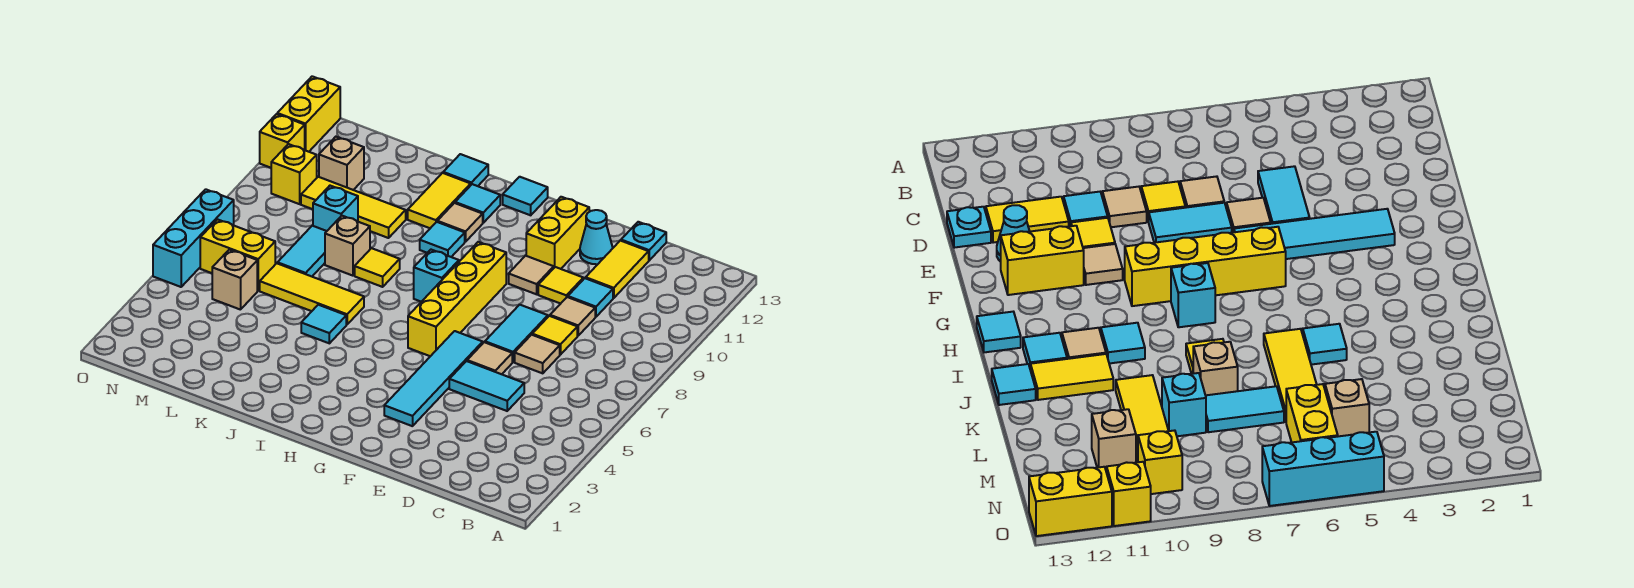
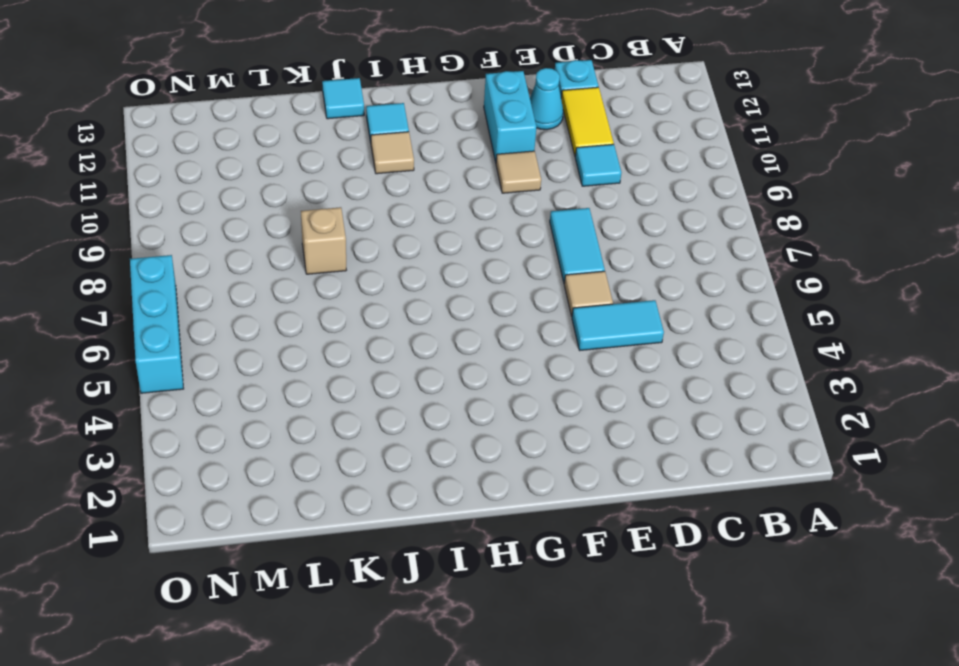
cyan brick F11:F12 level 1 -> yellow brick F11:F12 level 1
none -> tan tile D7 level 1
none -> yellow tile D8 level 1
none -> tan tile D9 level 1
none -> yellow tile E10 level 1

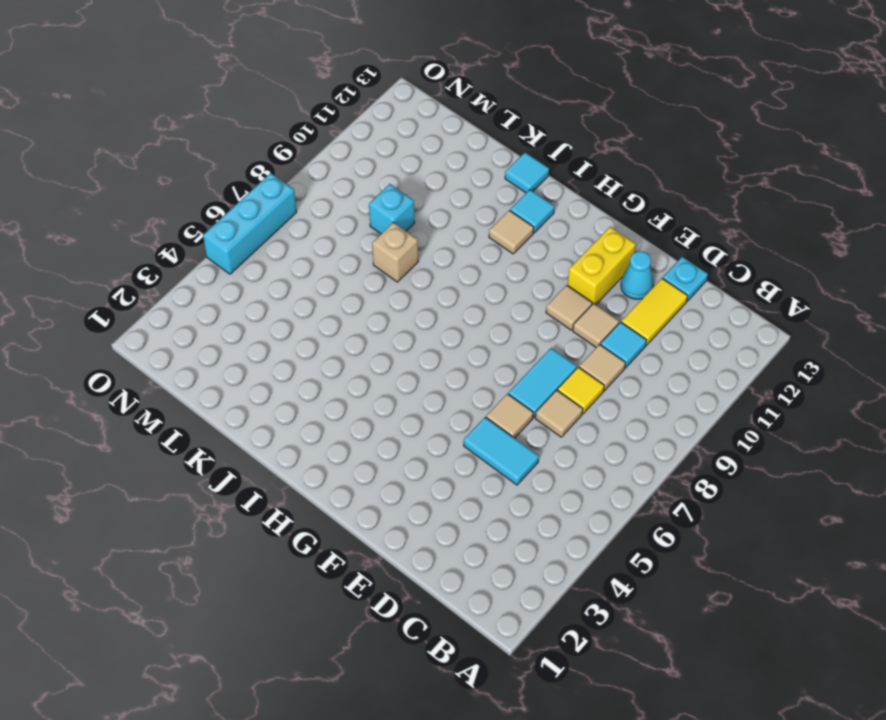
tan tile E10 level 1 -> yellow tile E10 level 1
none -> cyan tile F3:F6 level 1
none -> yellow brick G6:G9 level 1
none -> cyan brick H8 level 1
none -> cyan tile H13 level 1

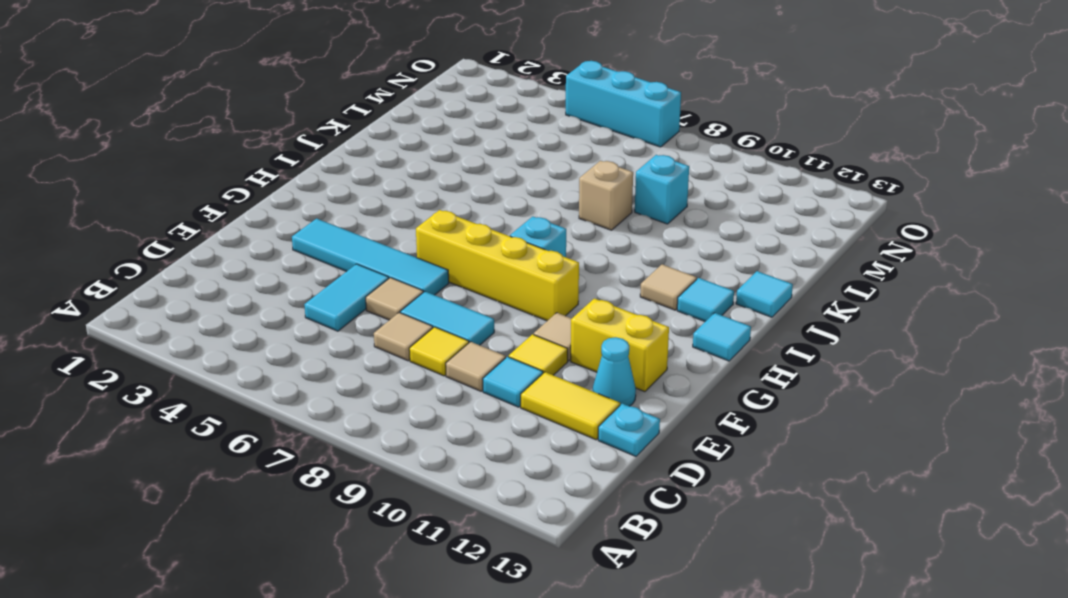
none -> cyan tile I10 level 1
none -> cyan tile J5 level 1
none -> yellow tile J6:L6 level 1
none -> yellow tile J8 level 1

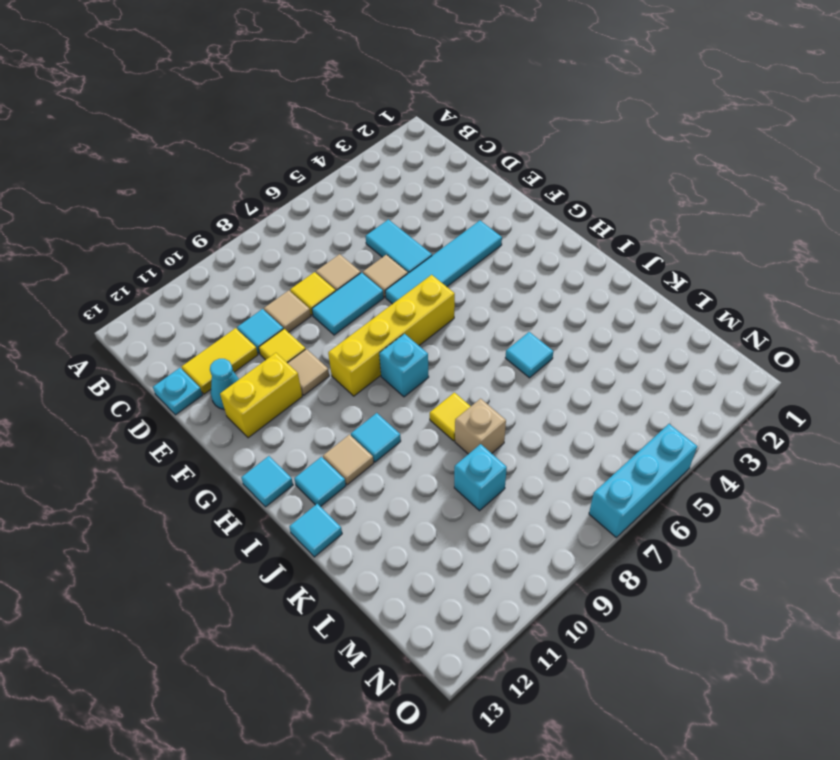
none -> yellow tile J6:L6 level 1
none -> yellow tile J11:J12 level 1
none -> yellow tile K10:M10 level 1
none -> cyan tile L7:L8 level 1

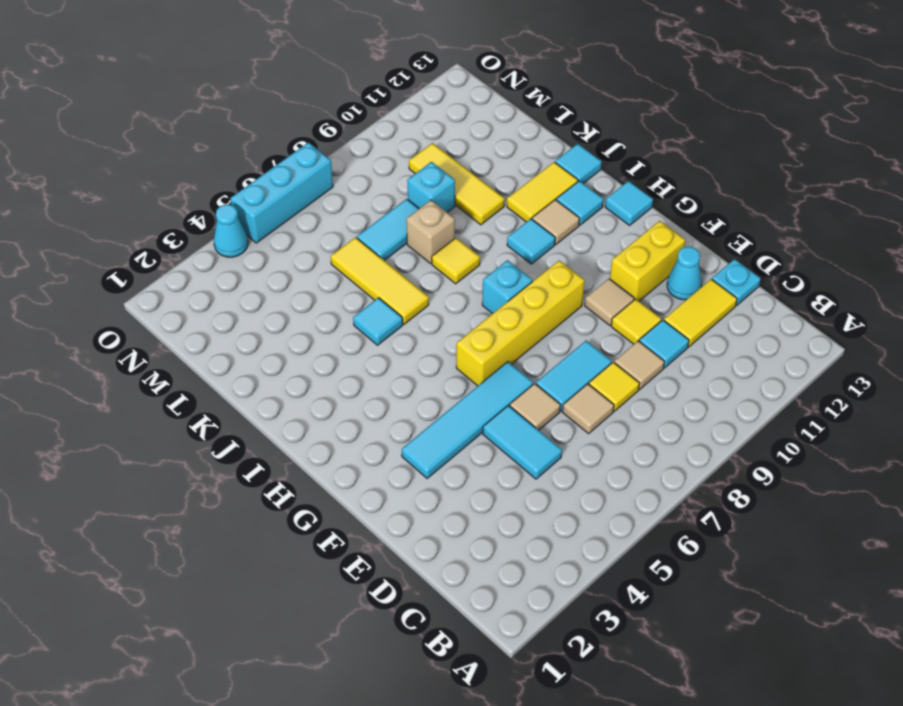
cyan cone O4 level 1 -> none
none -> tan brick M5 level 1
none -> yellow brick M6:N6 level 1
none -> tan brick M11 level 1
none -> yellow brick N10 level 1

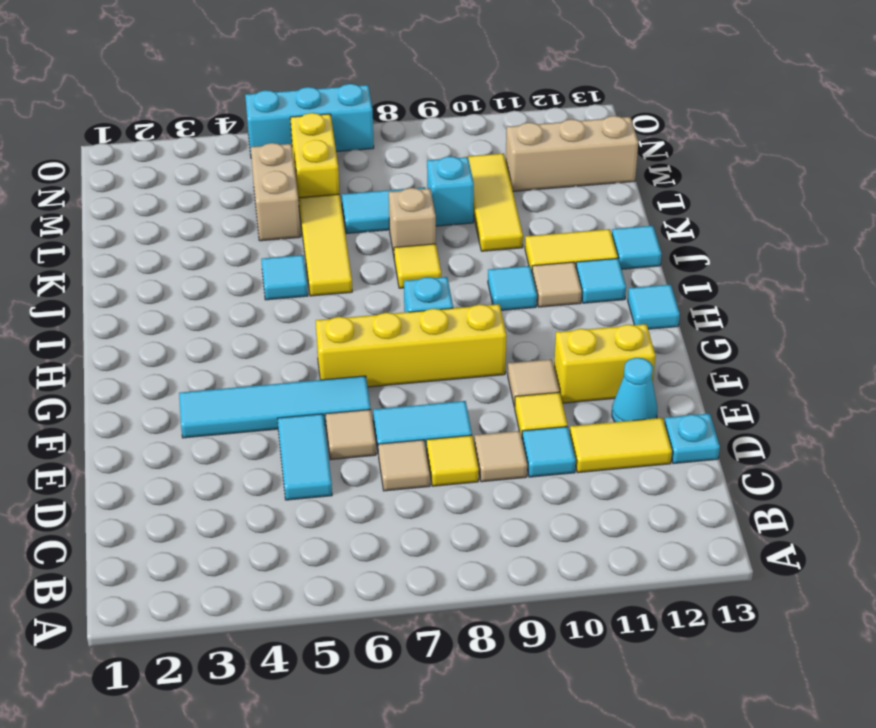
tan brick L5:M5 level 1 -> tan brick M5 level 1
tan brick M11:M13 level 1 -> tan brick M11 level 1
none -> yellow brick N10 level 1
none -> yellow brick O11 level 1
none -> yellow brick O12:O13 level 1

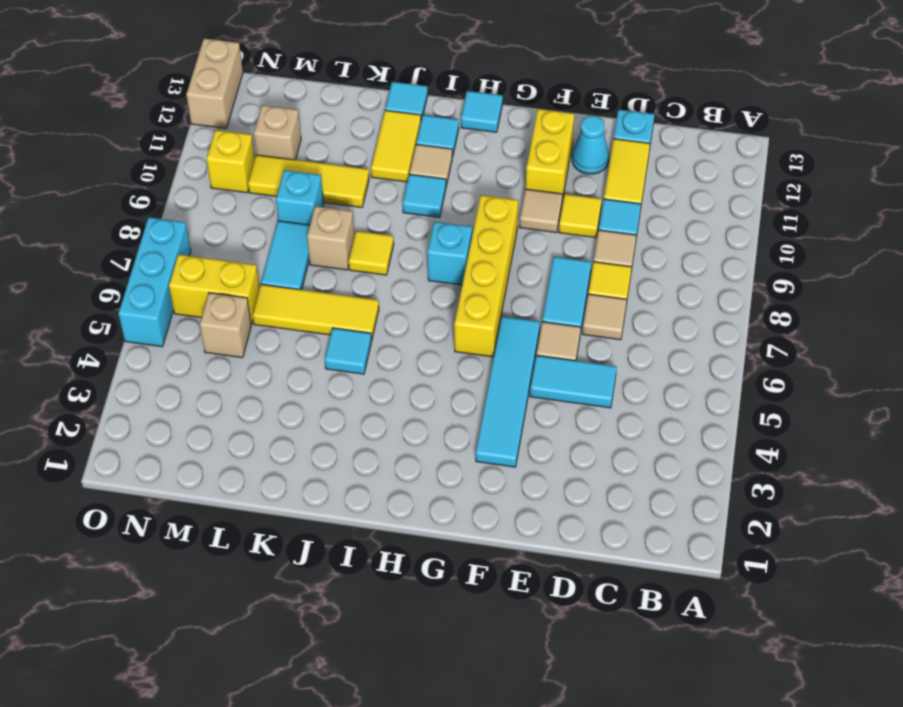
tan brick O12:O13 level 1 -> yellow brick O12:O13 level 1
none -> yellow brick O11 level 1

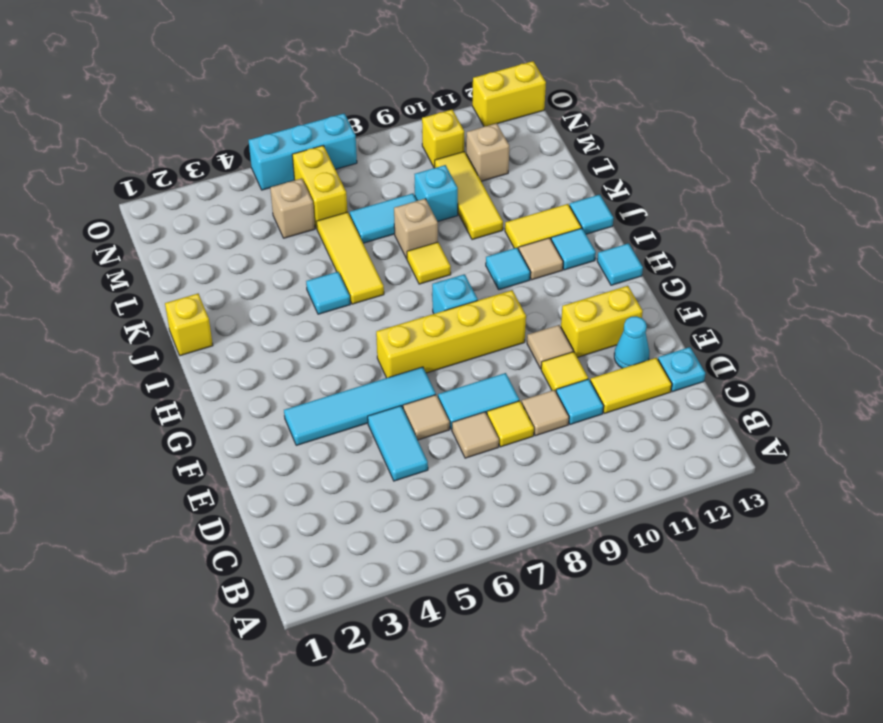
yellow brick J1 level 1 -> yellow brick O11 level 1

